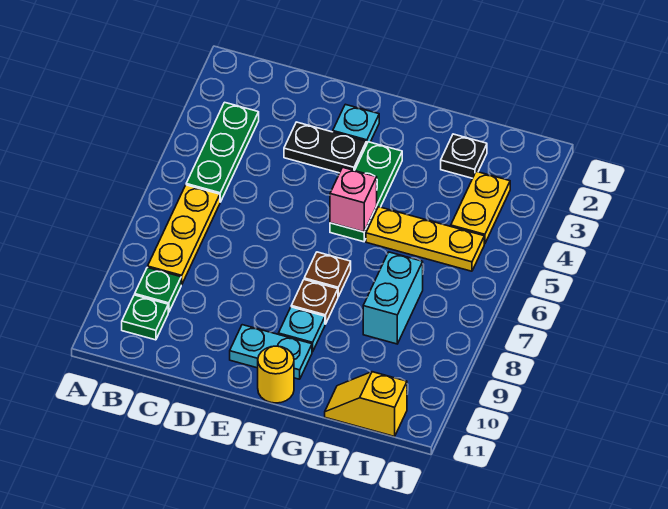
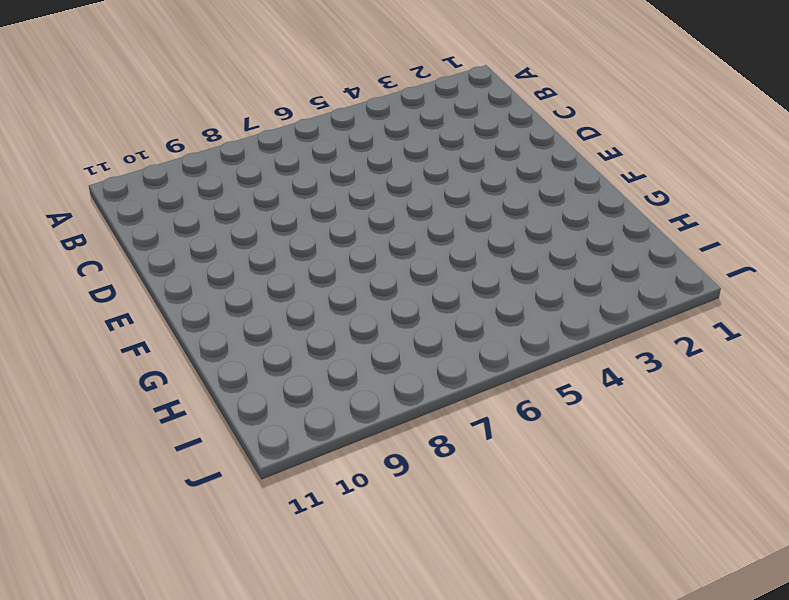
none -> green plate B3:B5 level 1
none -> yellow plate B6:B8 level 1
none -> green plate B9 level 1

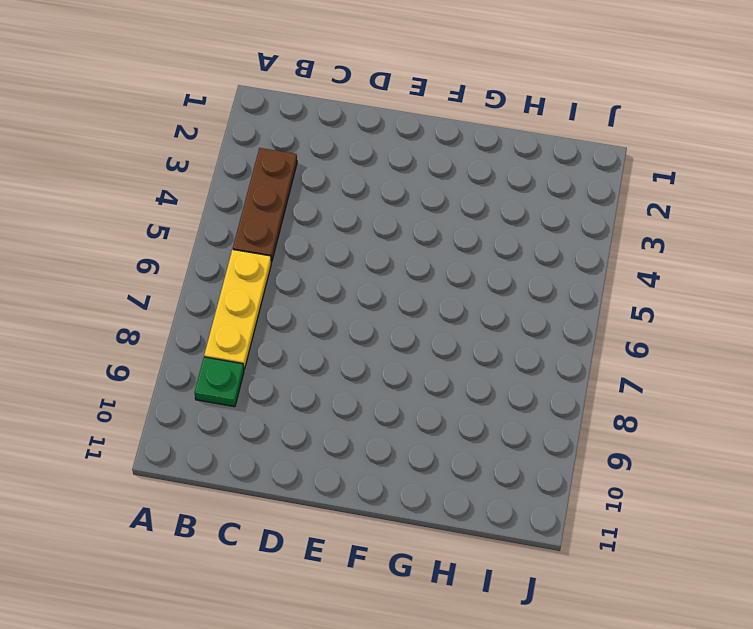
brown plate B3:B5 level 1 -> green plate B3:B5 level 1
none -> green plate B10 level 1
none -> black plate D3:E3 level 1
none -> cyan plate E2 level 1

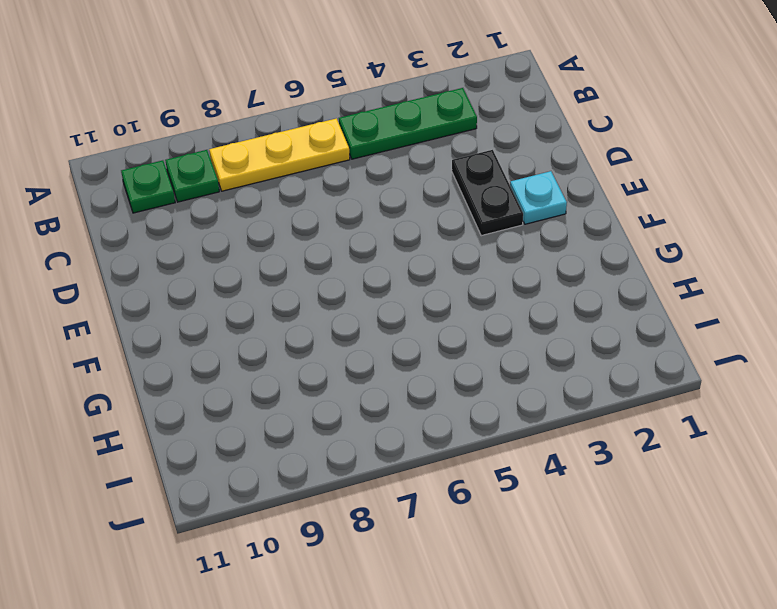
none -> cyan plate E10:F10 level 1
none -> green plate F3:F5 level 1
none -> brown plate F7 level 1

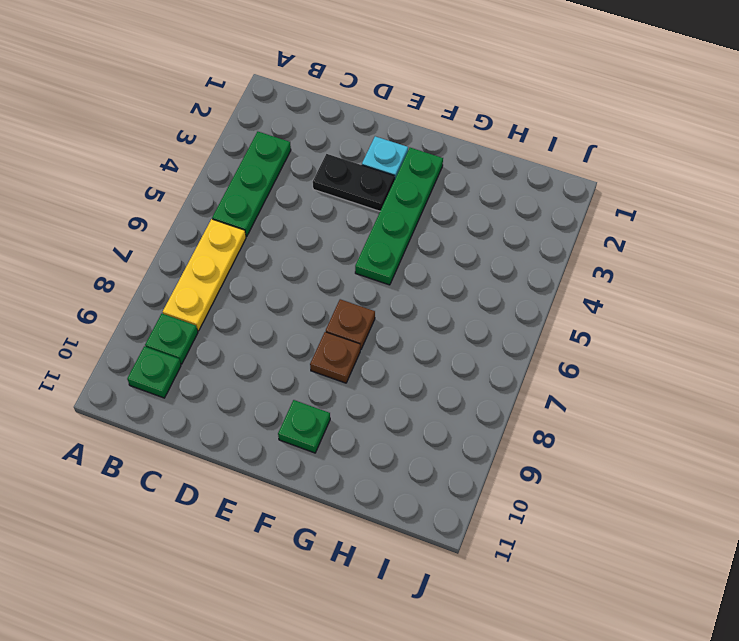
green plate F2:F5 level 1 -> green plate F3:F5 level 1
green plate F10 level 1 -> cyan plate E10:F10 level 1
none -> cyan plate F9 level 1
none -> yellow round brick F11 level 1
none -> yellow plate G5:I5 level 1

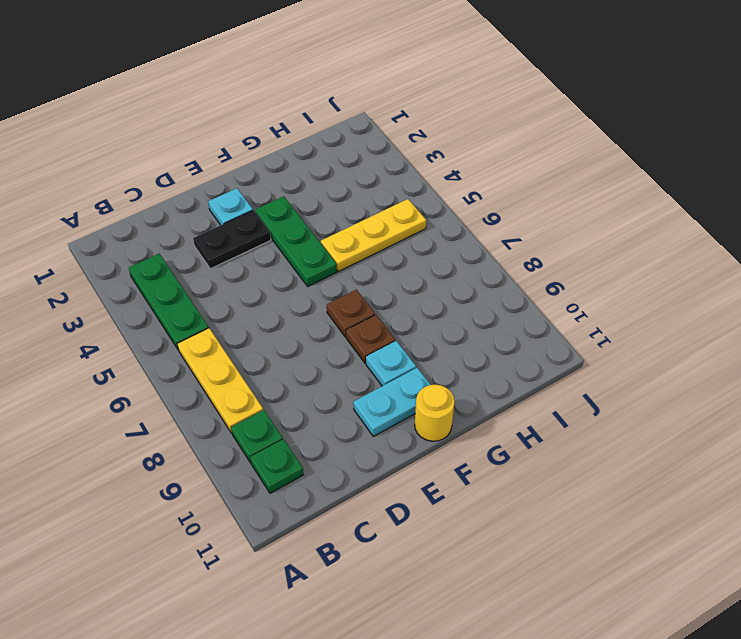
none -> black plate H2 level 1
none -> cyan brick H7:H8 level 1
none -> yellow slope H11:I11 level 1 top I

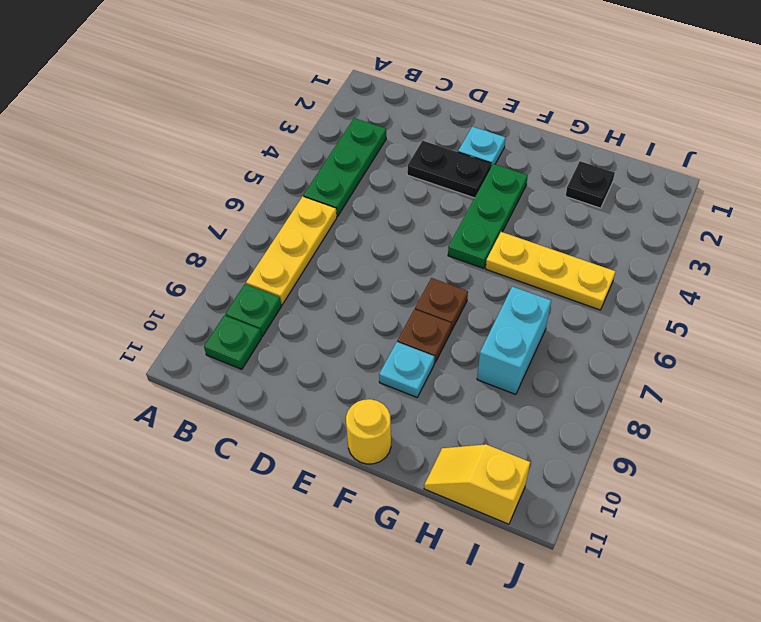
none -> cyan plate E10:F10 level 1
none -> yellow plate I3:I4 level 1
none -> pink brick F5 level 2

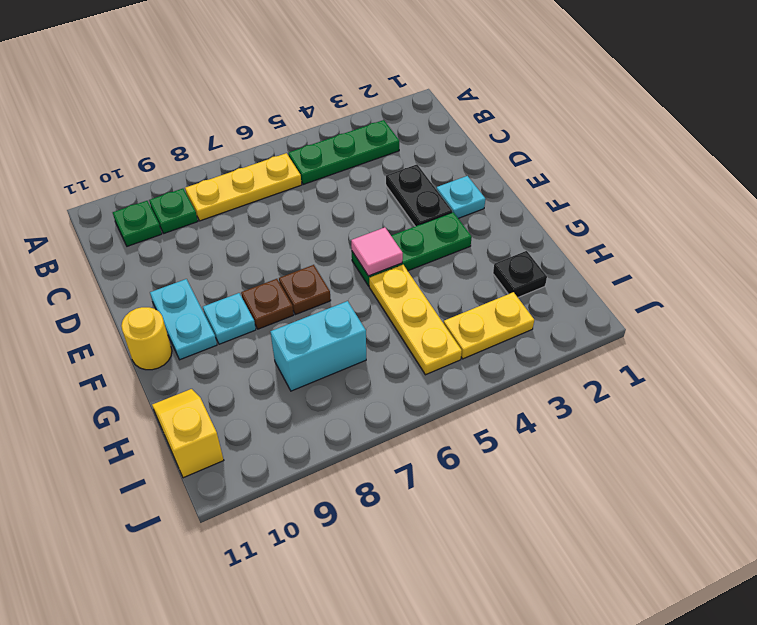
pink tile F5 level 2 -> pink brick F5 level 2

